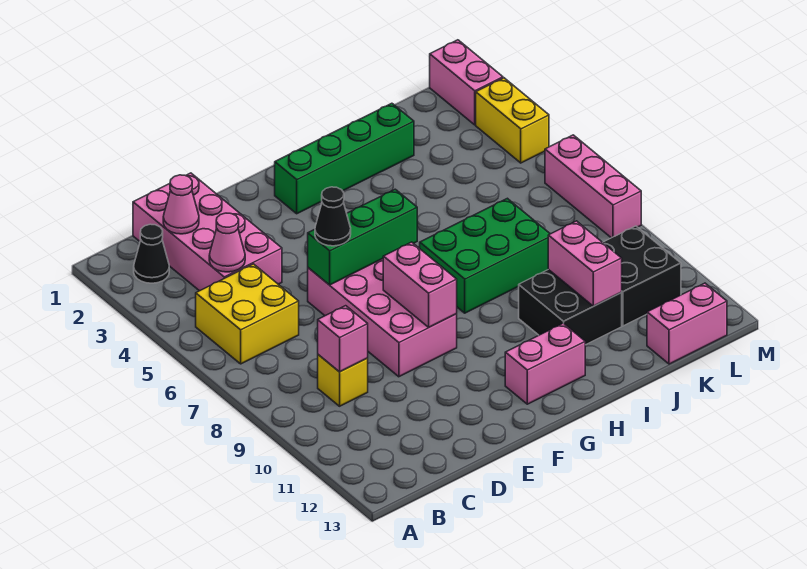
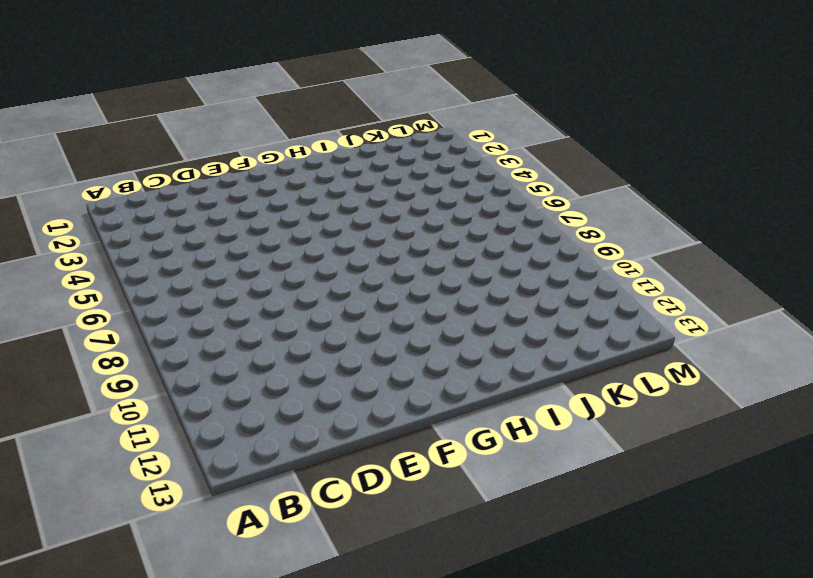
none -> black cone B2 level 1
none -> yellow brick B5:C6 level 1
none -> pink brick C1:D4 level 1

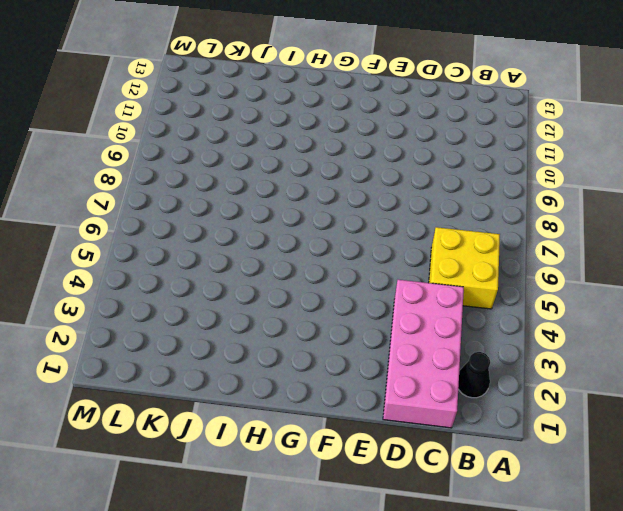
none -> yellow brick C9 level 1
none -> pink brick E6:F9 level 1
none -> green brick G2:J2 level 1

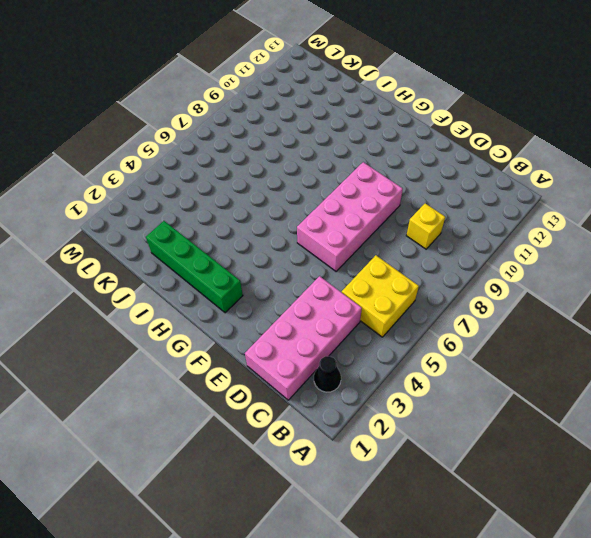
none -> pink brick G12:H12 level 1
none -> green brick H7:J8 level 1
none -> black brick I10:J11 level 1

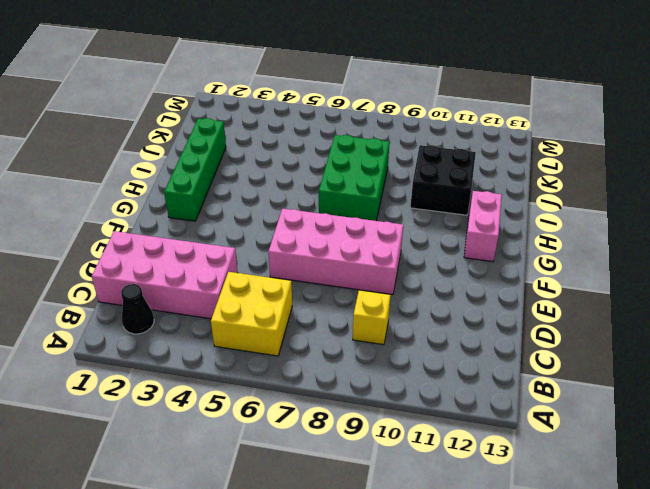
none -> black brick K10:L11 level 1
none -> pink brick K13:L13 level 1
none -> pink brick M1:M2 level 1

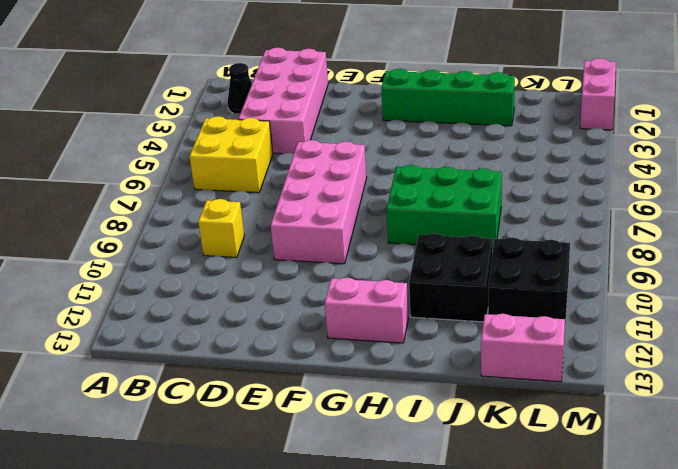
none -> yellow brick M3:M4 level 1
none -> pink brick M6:M8 level 1
none -> pink cone C2 level 2

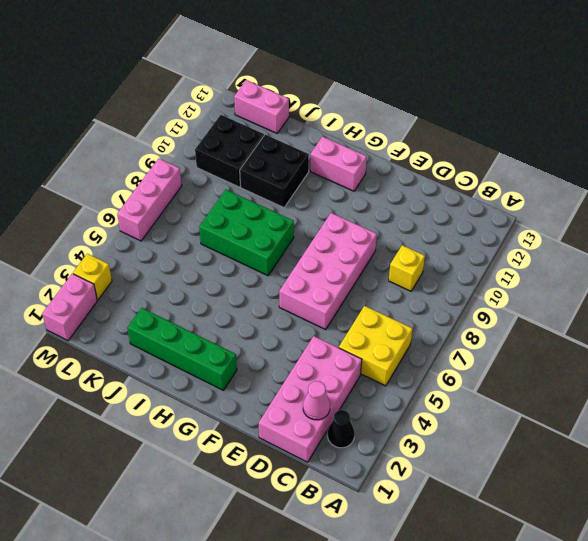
yellow brick M3 level 1 -> yellow brick M3:M4 level 1
none -> pink cone C4 level 2
none -> pink brick C9 level 2
none -> green brick E6:G6 level 2

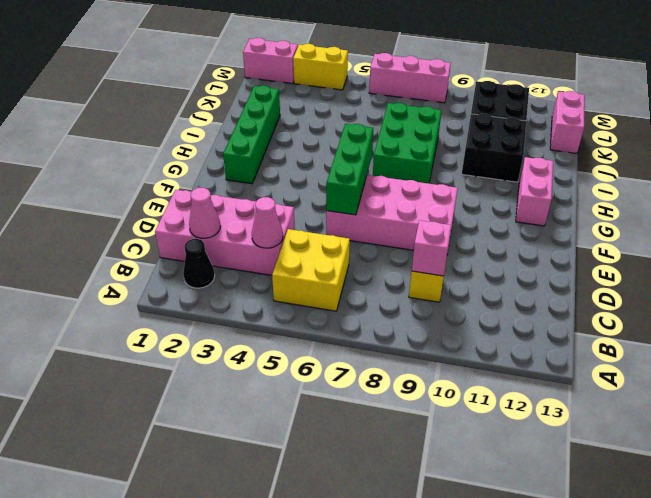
none -> pink brick F8:F9 level 2
none -> pink brick J10:J11 level 2
none -> black cone E6 level 3

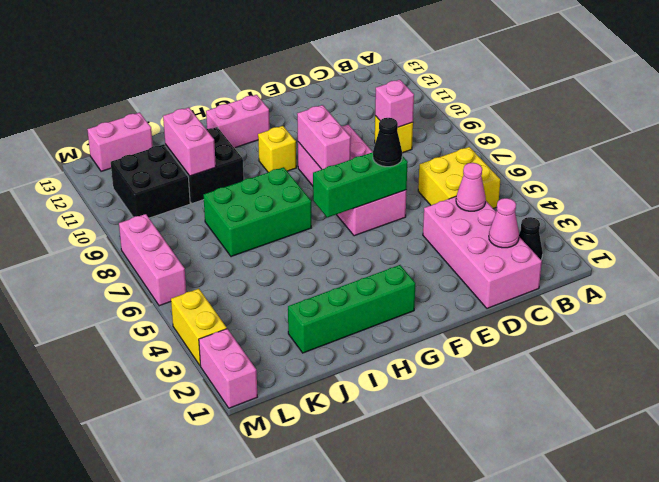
yellow brick G10 level 1 -> none

